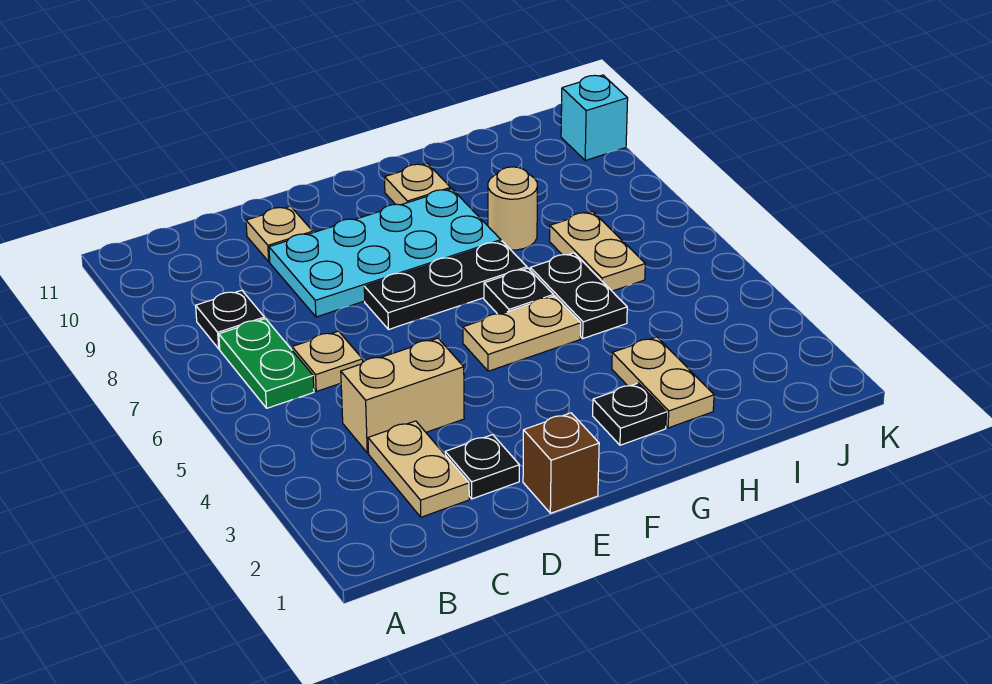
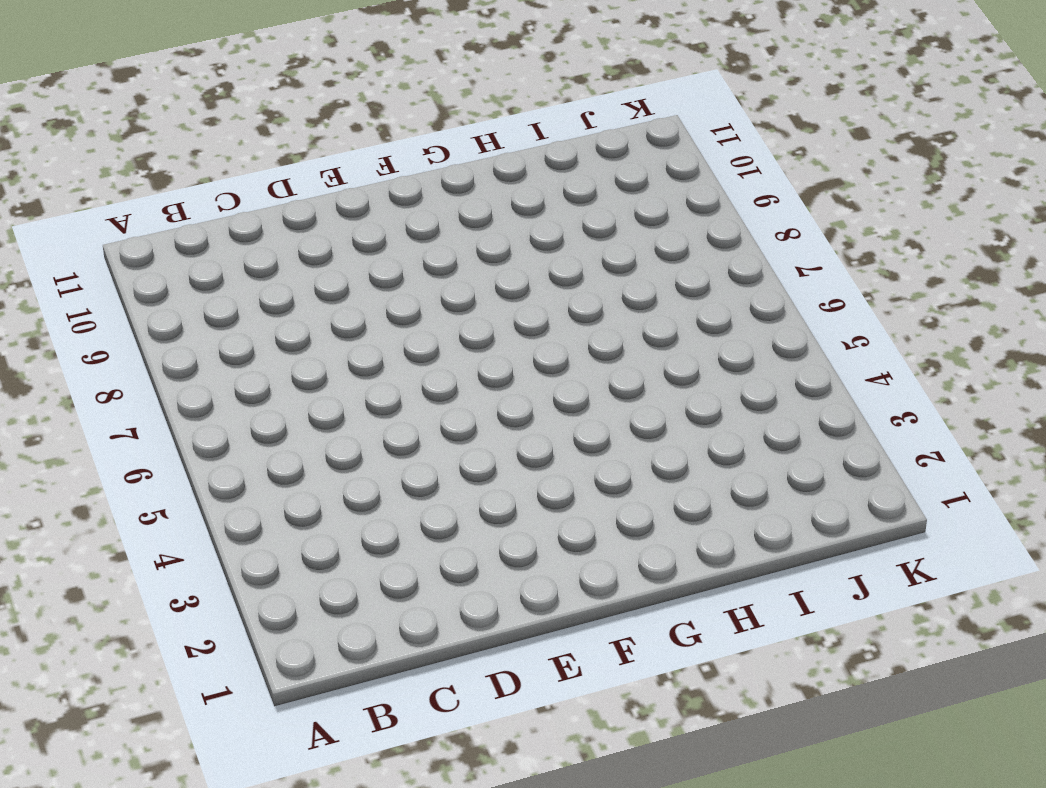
none -> green plate B6:B7 level 1
none -> black plate B8 level 1
none -> tan plate C2:C3 level 1

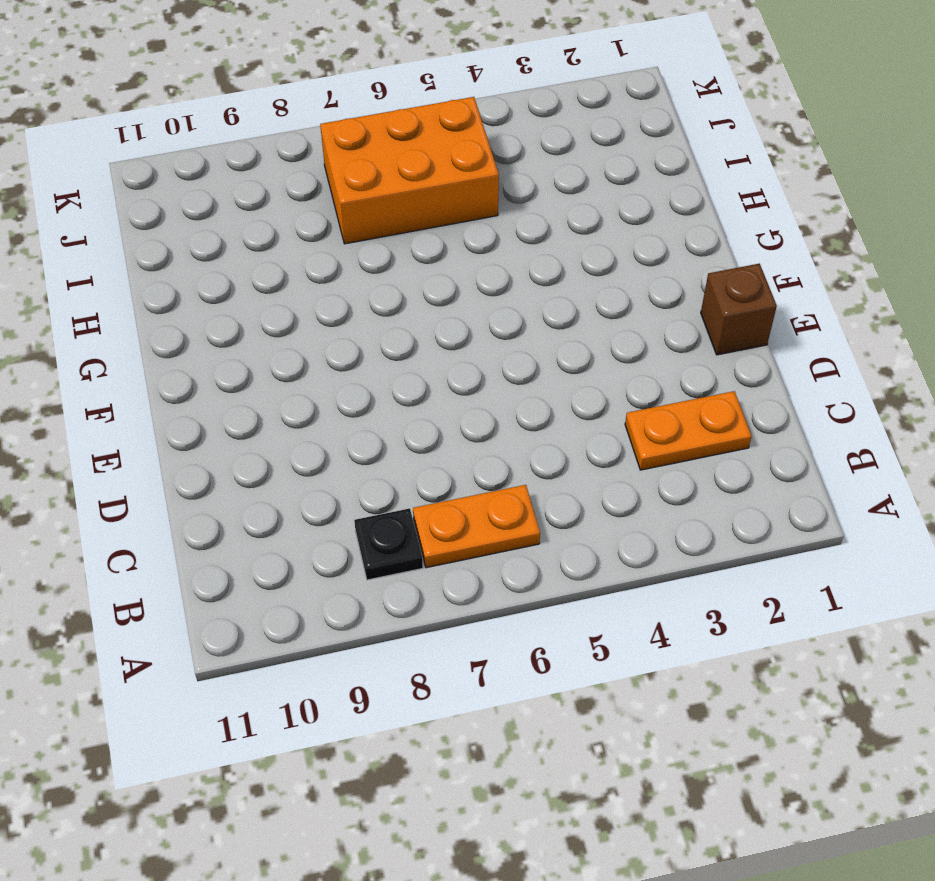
orange plate B6:B7 level 1 -> green plate B6:B7 level 1
orange plate C2:C3 level 1 -> tan plate C2:C3 level 1
orange brick I5:J7 level 1 -> tan plate I6:I7 level 1
none -> tan brick C4:D4 level 1
none -> tan plate C6 level 1
none -> black plate D2 level 1

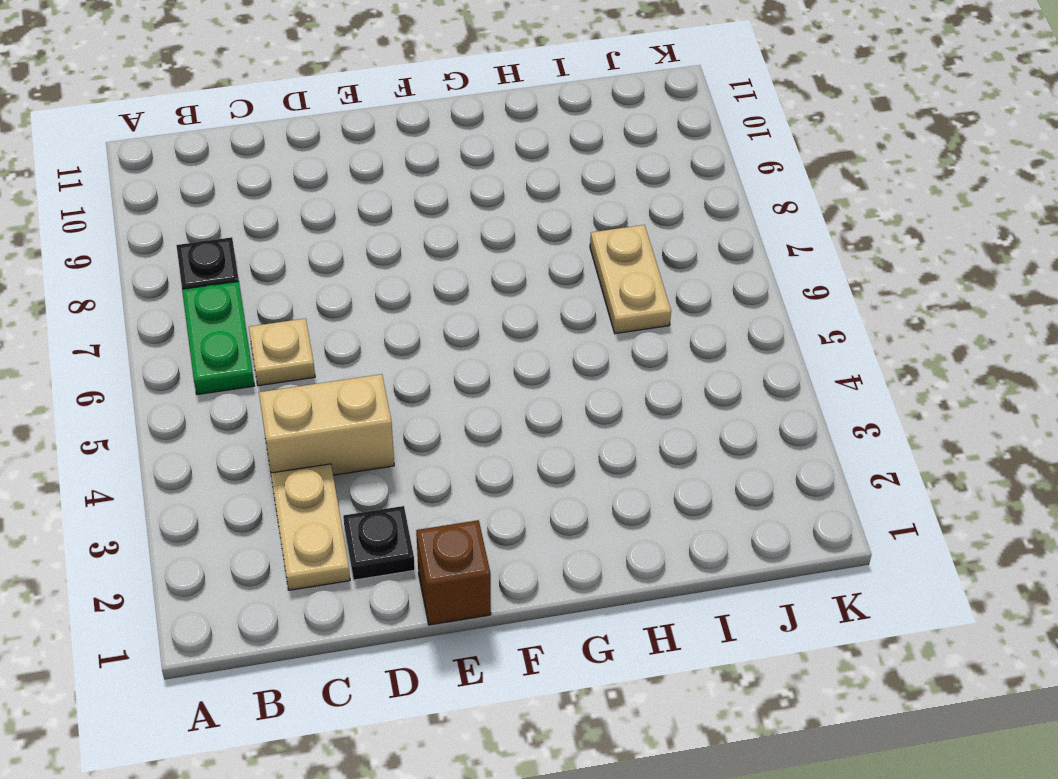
none -> cyan plate D8:G9 level 1
none -> tan plate D10 level 1
none -> black plate E7:G7 level 1

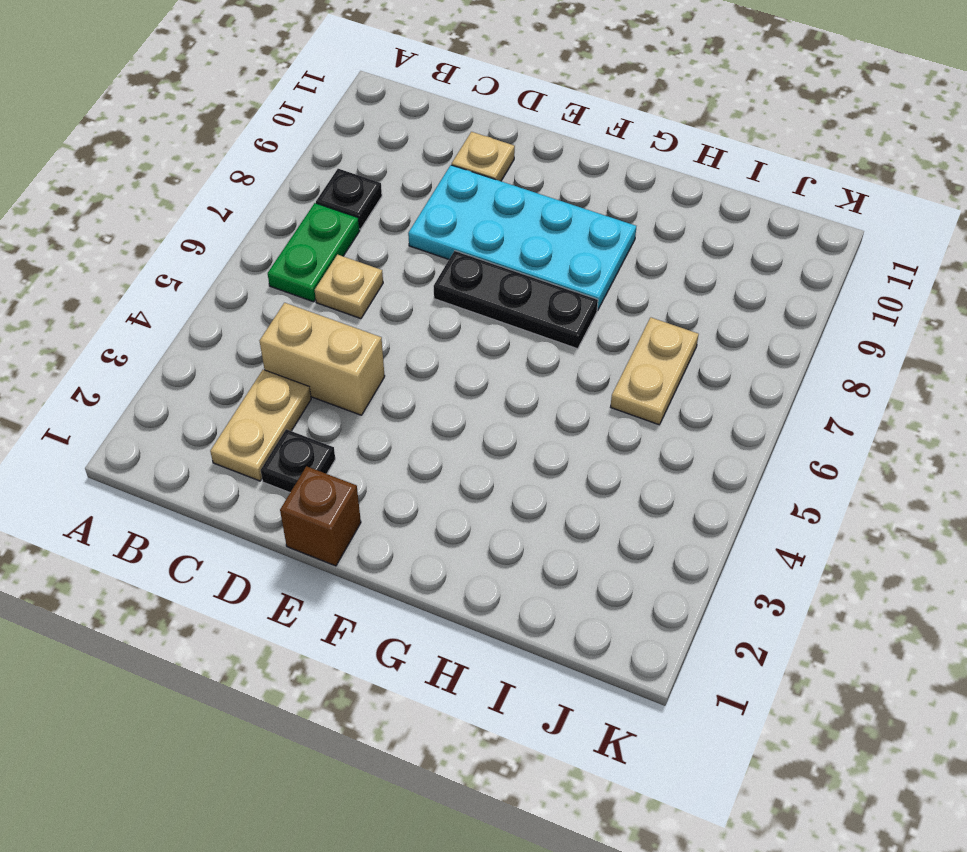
none -> tan plate F5:G5 level 1
none -> black plate G2 level 1
none -> black plate G6 level 1

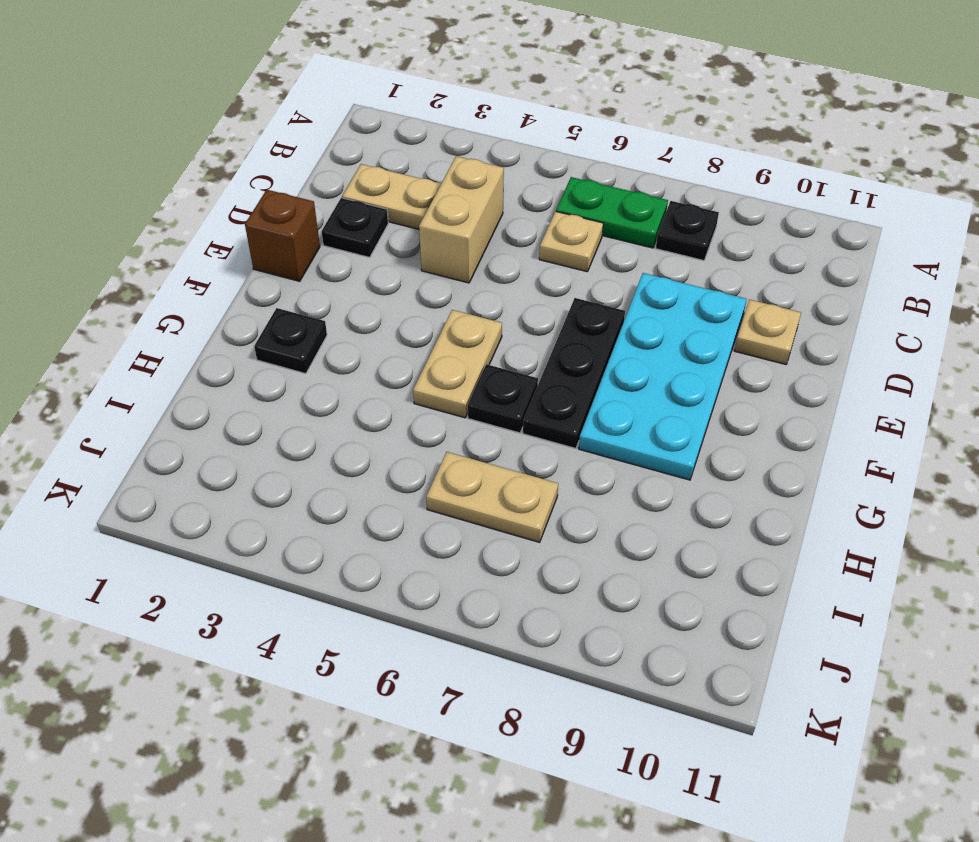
none -> tan plate G10 level 1
none -> tan plate H2:H3 level 1
none -> black plate H5:H6 level 1

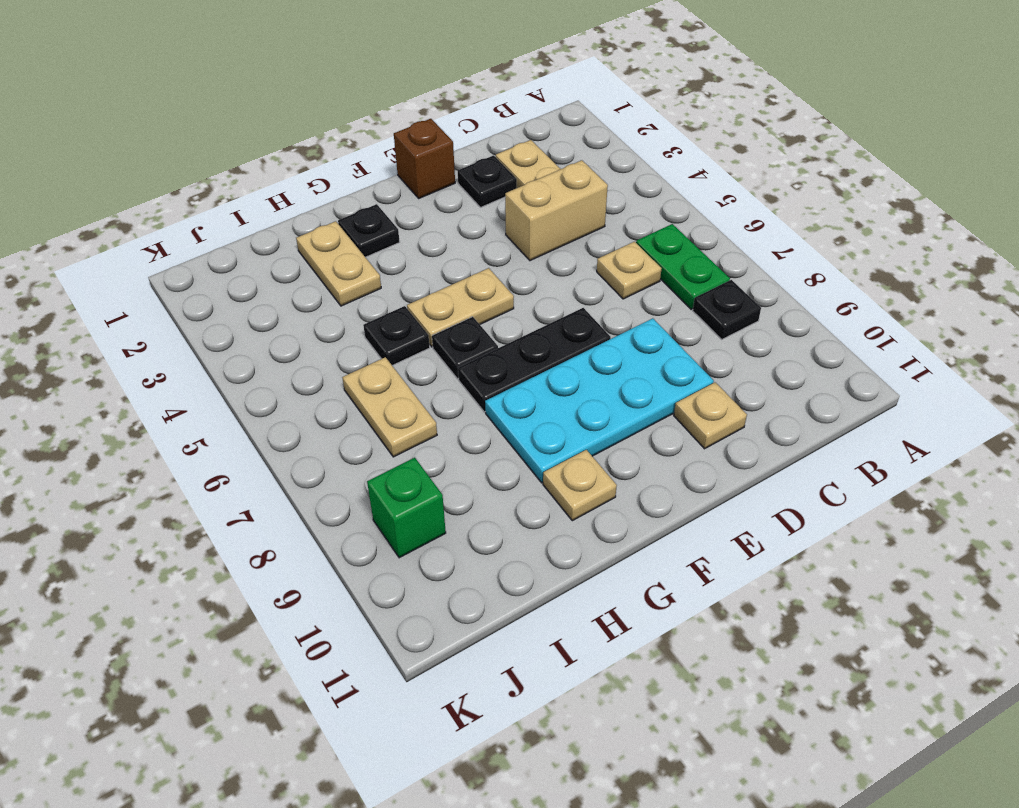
black plate H5 level 1 -> black plate H5:H6 level 1
green brick J9 level 1 -> none
none -> tan round brick H8 level 1
none -> cyan brick K10 level 1

